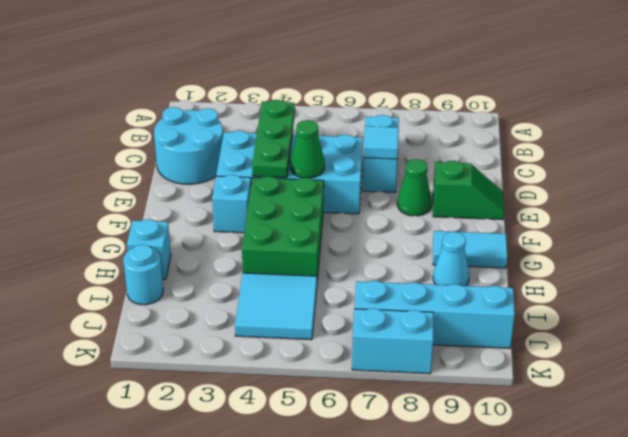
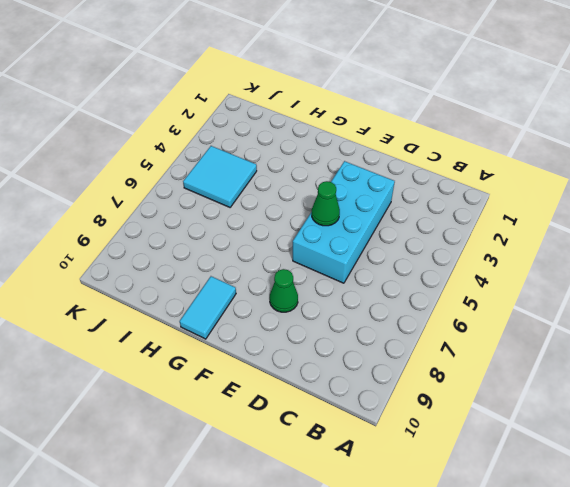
none -> cyan round brick C1:D2 level 1
none -> cyan brick C7:D7 level 1
none -> green slope E9:E10 level 1 top 9

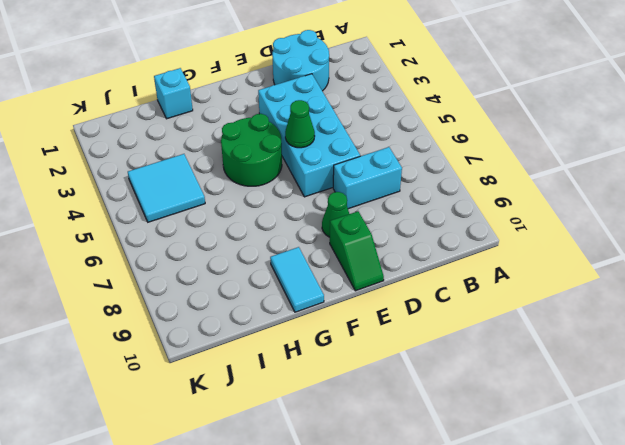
green round brick F4:G5 level 1 -> green brick F4:H5 level 1
none -> cyan brick F3 level 1
none -> cyan cone H9 level 1
none -> cyan round brick I1 level 1

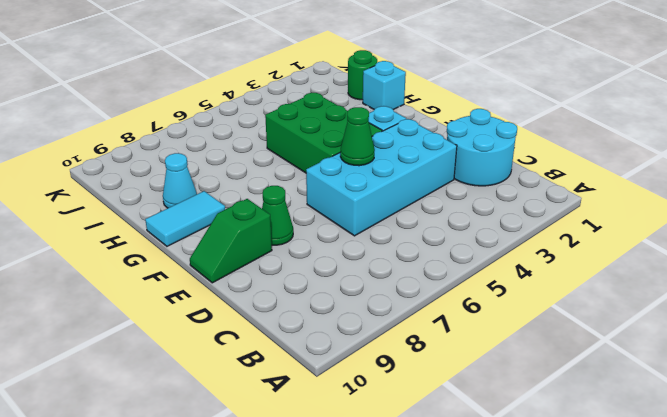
green round brick I1 level 1 -> cyan round brick I1 level 1
none -> cyan brick C7:D7 level 1
none -> cyan tile I4:J5 level 1
none -> cyan brick J7:J10 level 1

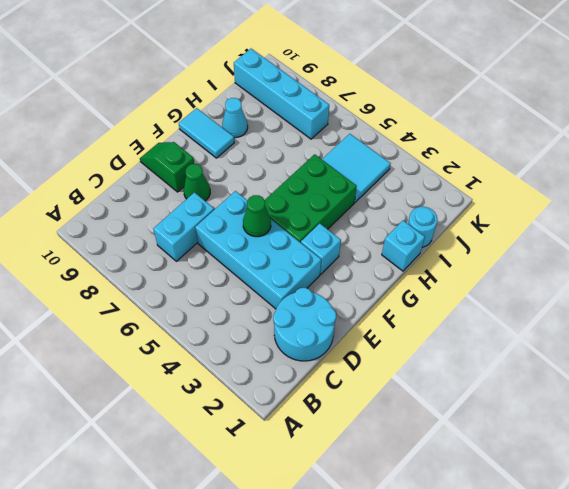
none -> cyan brick K7:K8 level 1
none -> green plate C4:E4 level 2
none -> cyan tile D7 level 2

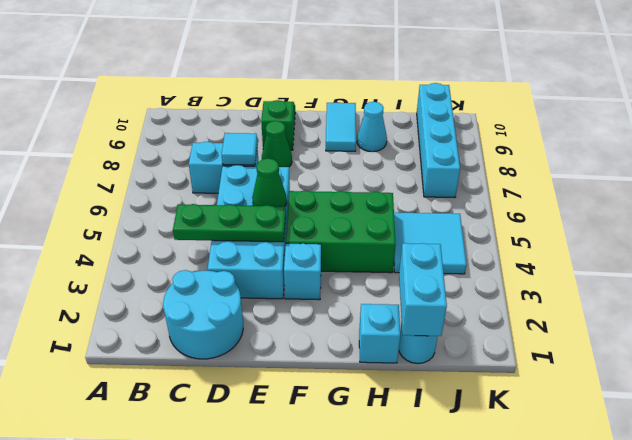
cyan brick I1:I2 level 2 -> cyan brick K7:K8 level 1

